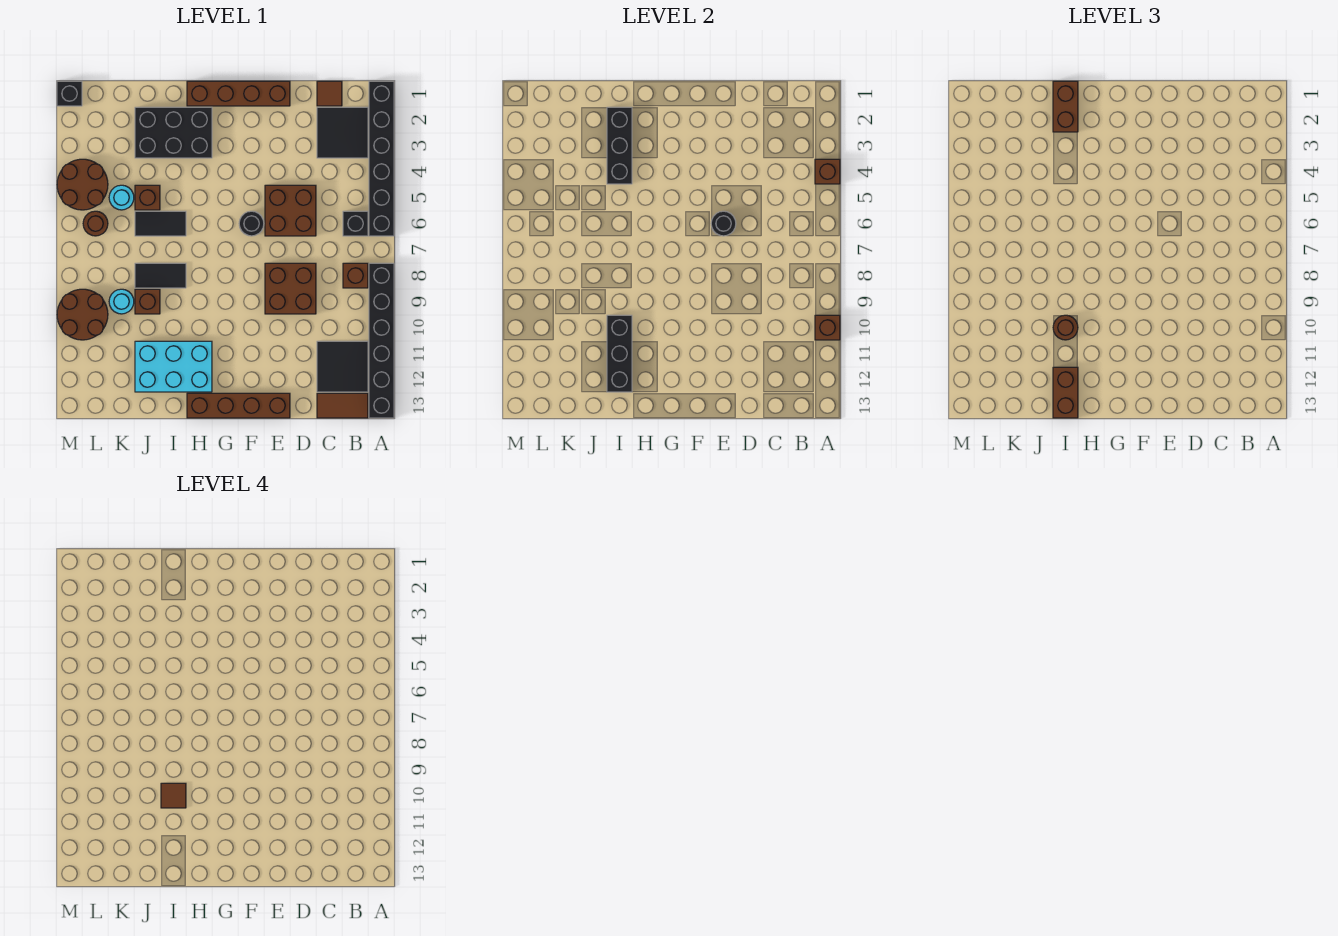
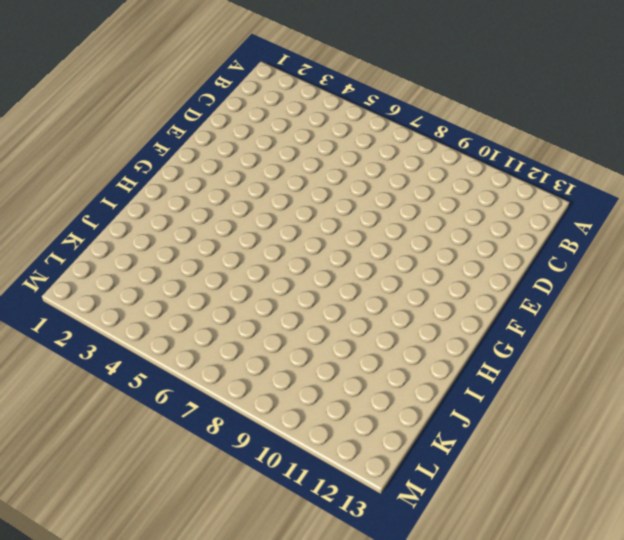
none -> black brick A1:A6 level 1
none -> black brick A8:A13 level 1
none -> black tile B2:C3 level 1
none -> black brick B6 level 1

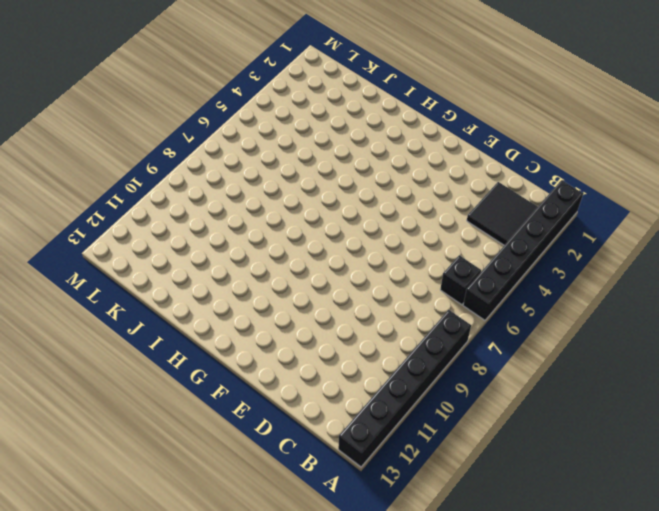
none -> brown brick B8 level 1
none -> black tile B11:C12 level 1
none -> brown tile B13:C13 level 1
none -> brown tile C1 level 1

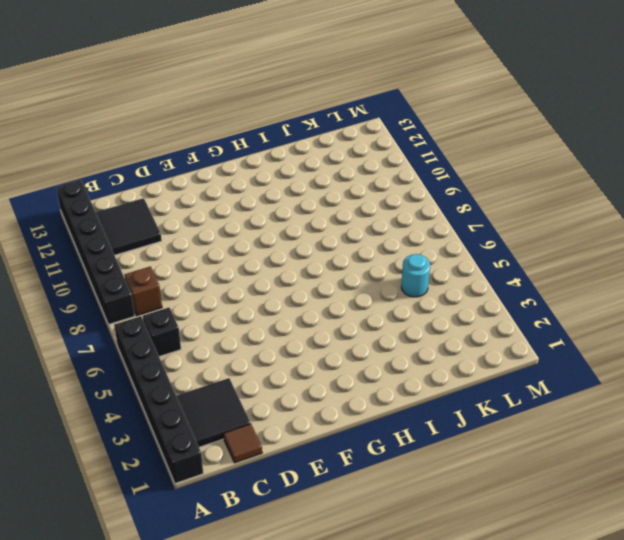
none -> brown tile B13:C13 level 1
none -> brown brick D5:E6 level 1
none -> brown brick D8:E9 level 1
none -> brown brick E1:H1 level 1

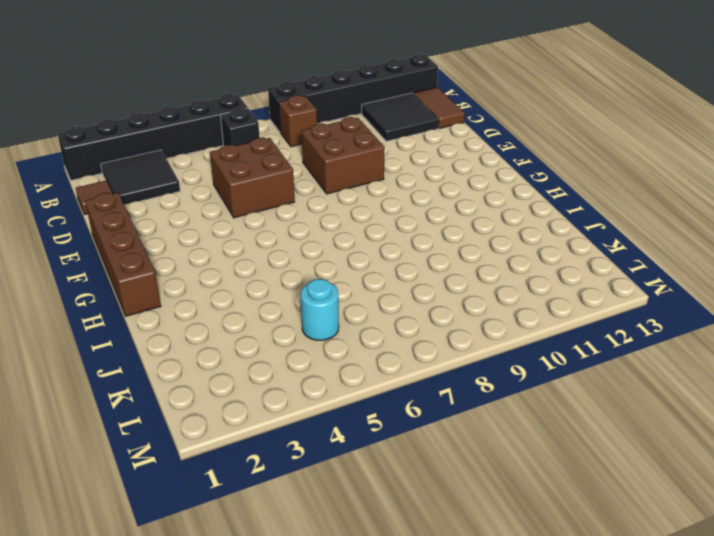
none -> brown brick E13:H13 level 1
none -> black round brick F6 level 1
none -> black brick H2:J3 level 1
none -> cyan brick H11:J12 level 1

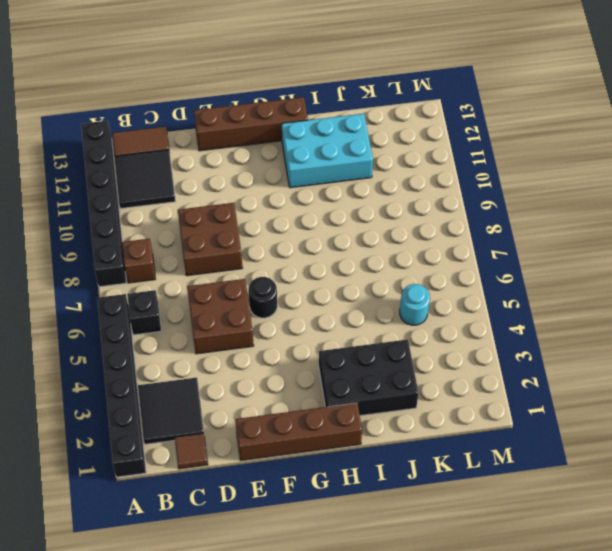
none -> black tile I6:J6 level 1
none -> black tile I8:J8 level 1
none -> brown brick J5 level 1
none -> brown brick J9 level 1

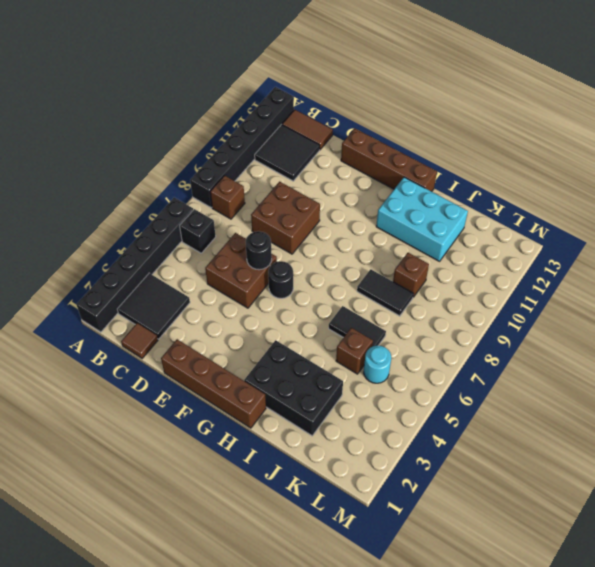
none -> cyan round brick K9 level 1
none -> brown round brick L4:M5 level 1
none -> brown round brick L6 level 1
none -> brown round brick L9:M10 level 1

